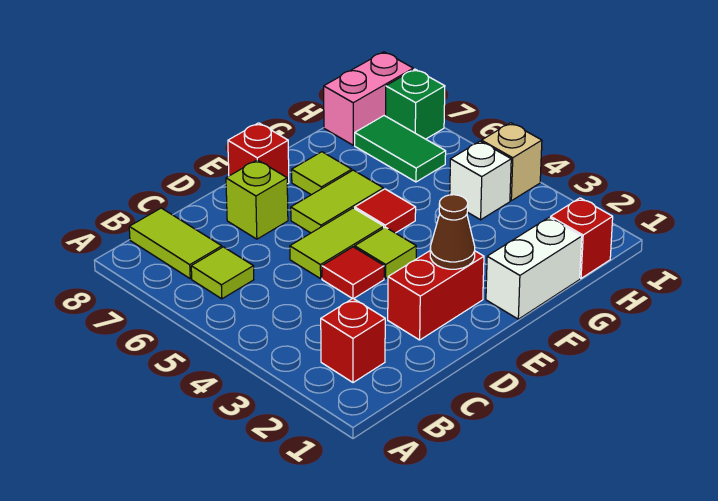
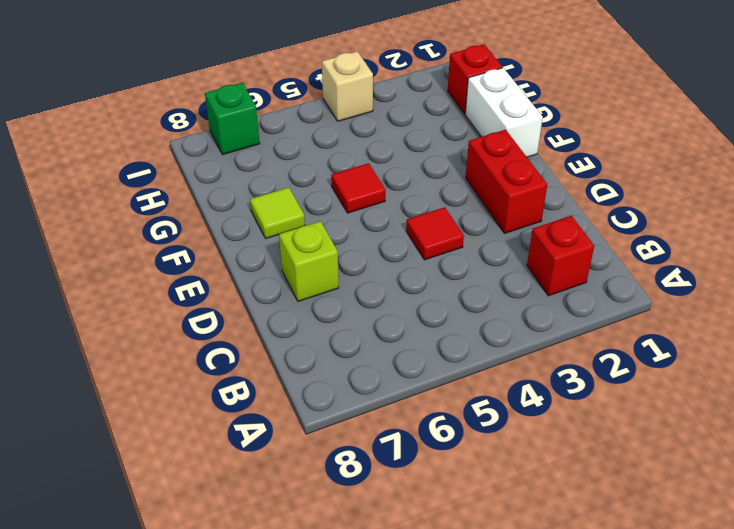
none -> lime tile B6 level 1
none -> lime tile B7:B8 level 1
none -> lime tile D5:E5 level 1

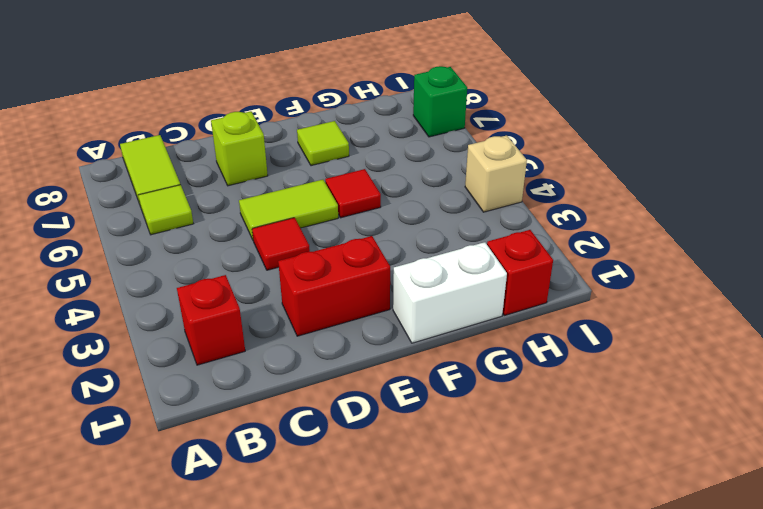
none -> lime tile E4 level 1
none -> lime tile E6:F6 level 1
none -> red brick E8 level 1

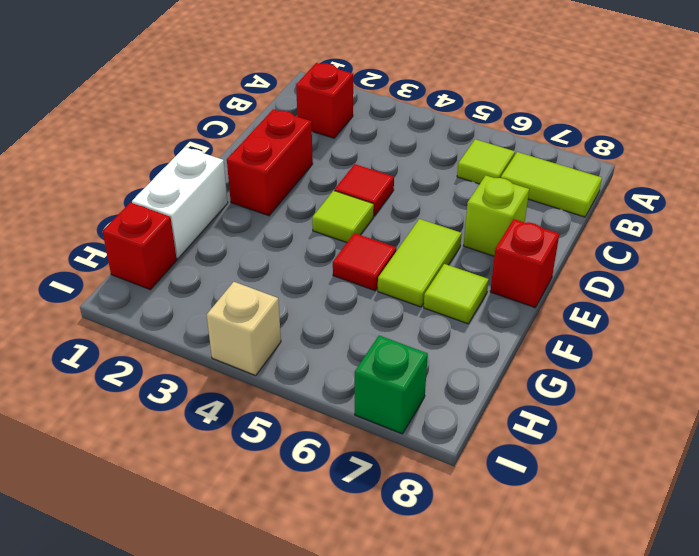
none -> lime tile D5:E5 level 1
none -> white brick H4 level 1
none -> green tile H6:H7 level 1

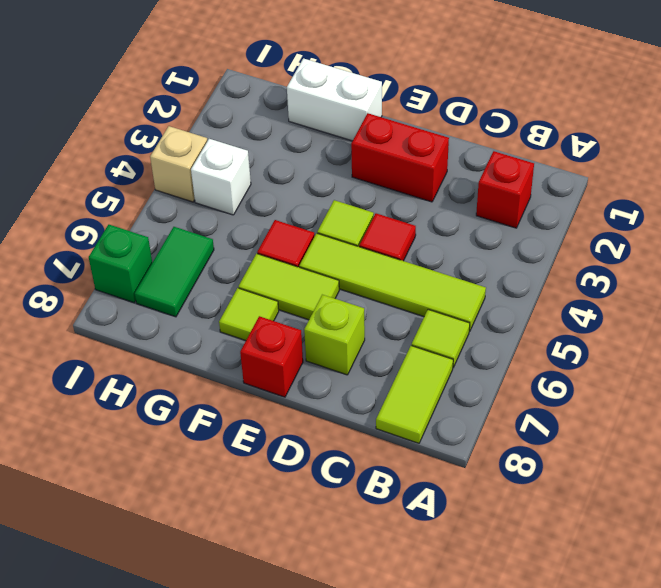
lime tile B5:E5 level 1 -> lime tile D5:E5 level 1
none -> red brick H1 level 1
none -> pink brick H8:I8 level 1
none -> brown cone E2 level 2

